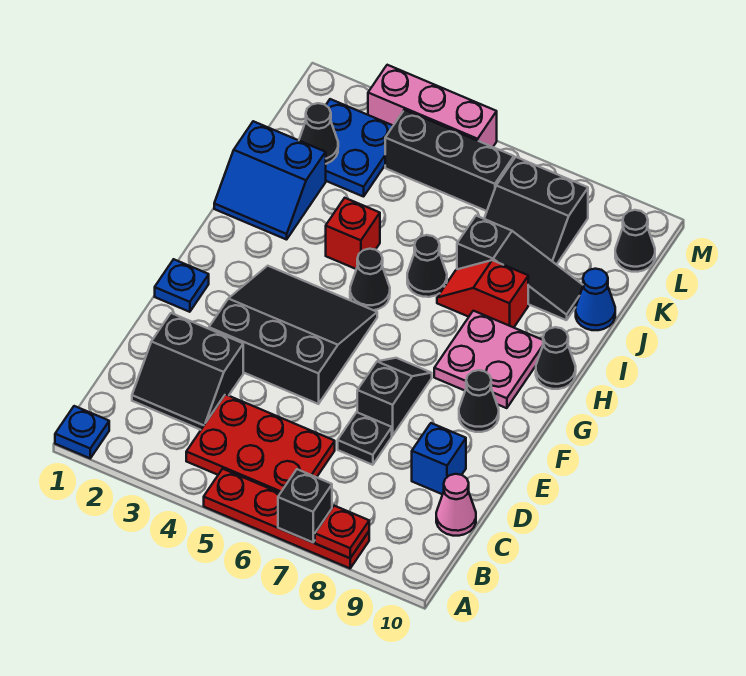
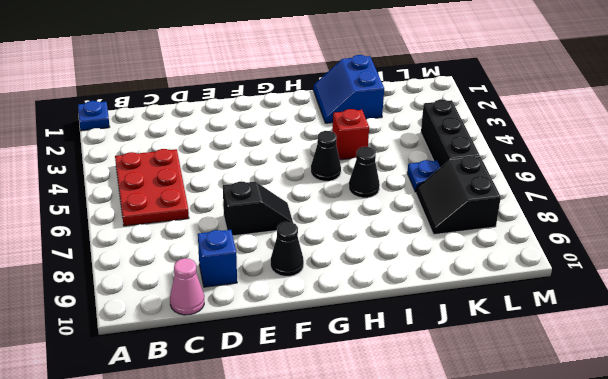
blue plate K6 level 1 -> blue plate F1 level 1
none -> red plate A5:A8 level 1
none -> black slope C2:D3 level 1 top D
none -> black plate D7 level 1

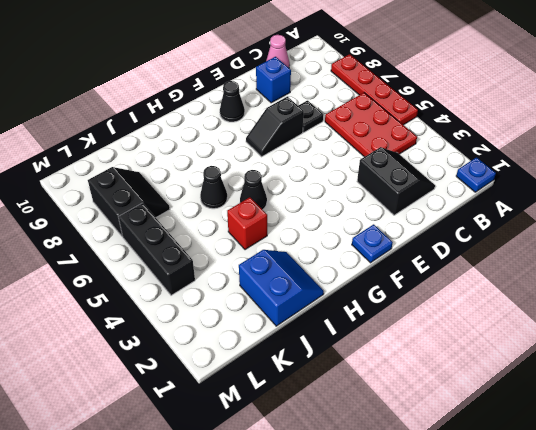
none -> black slope E3:G5 level 1 top E
none -> pink plate G8:H9 level 1
none -> black cone H10 level 1

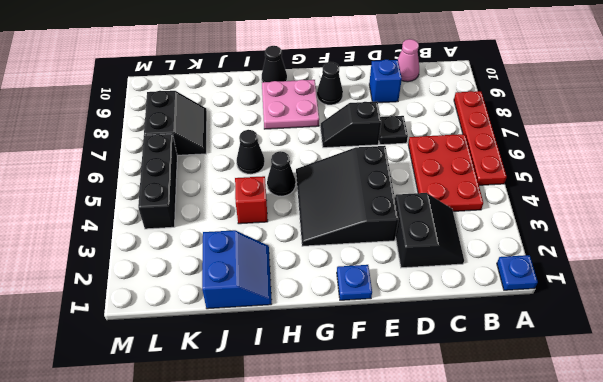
none -> red slope I7:I8 level 1 top 8
none -> black slope J7:J9 level 1 top 7
none -> blue cone J10 level 1

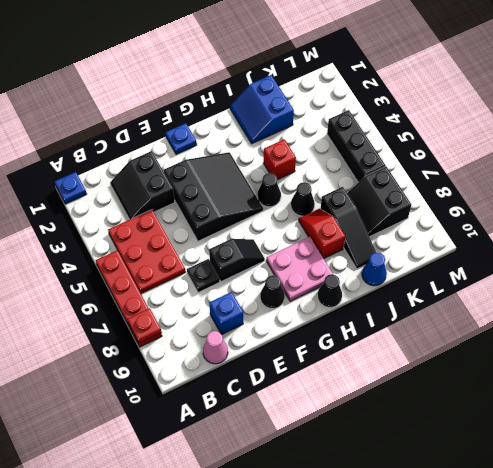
none -> blue plate K2:L3 level 1
none -> black cone L10 level 1
none -> pink brick M3:M5 level 1

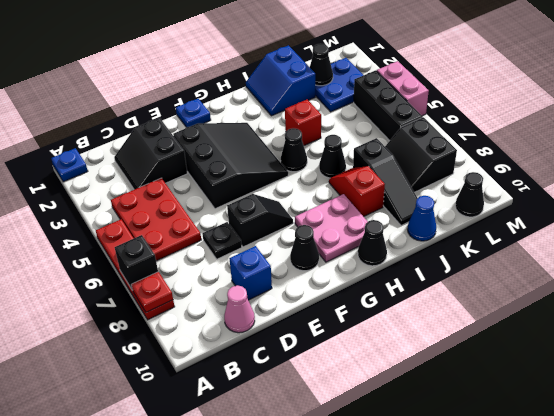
pink brick M4:M5 level 1 -> pink brick M3:M5 level 1

